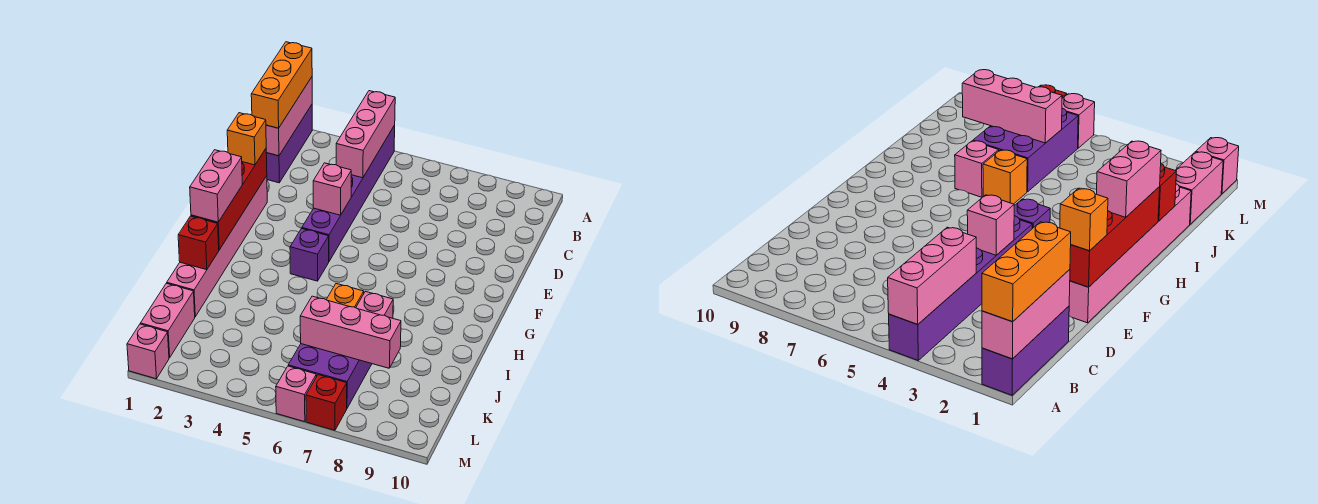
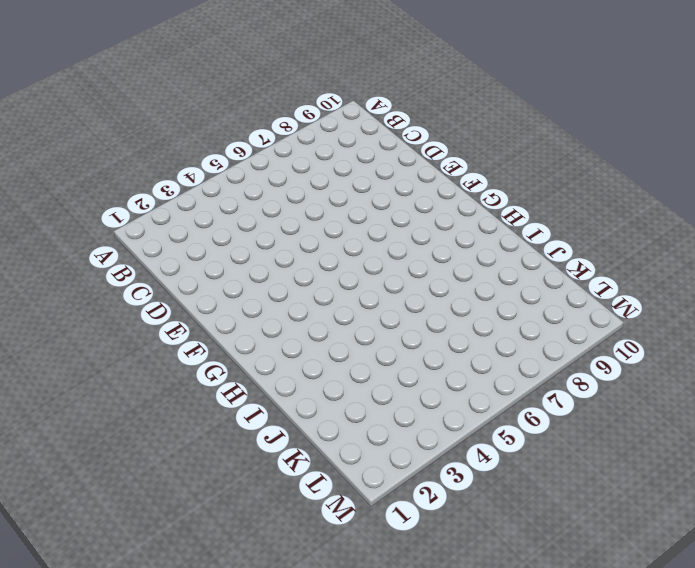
none -> purple brick A1:C1 level 1
none -> purple brick A4:F4 level 1
none -> pink brick E1:J1 level 1

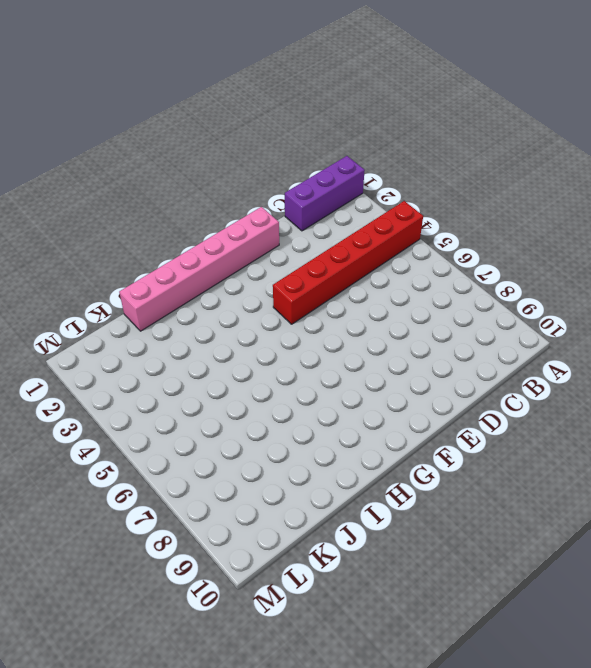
red brick A4:F4 level 1 -> purple brick A4:F4 level 1
none -> purple brick G4 level 1
none -> orange brick I6 level 1
none -> pink brick I7 level 1

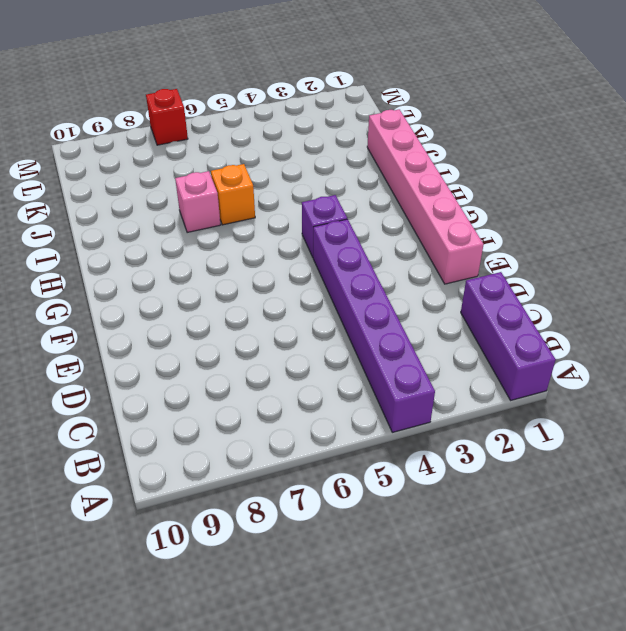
none -> purple brick J6:L7 level 1
none -> pink brick K1:L1 level 1
none -> pink brick M1 level 1

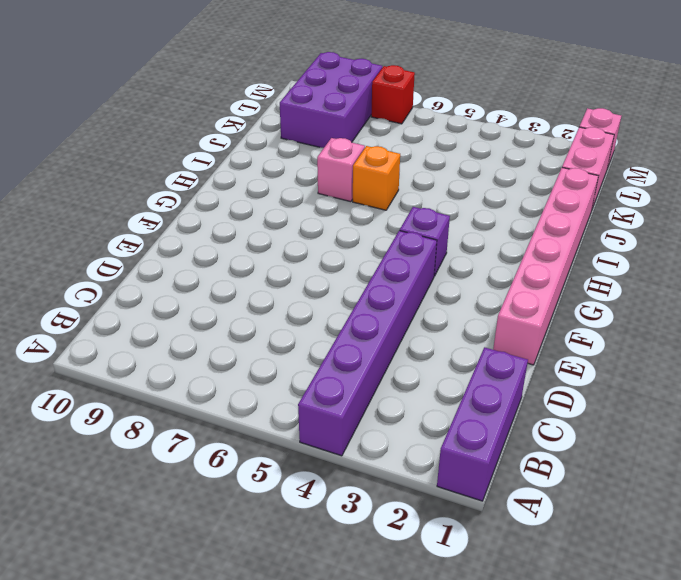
purple brick K8:M9 level 1 -> purple brick J6:L7 level 1
none -> pink brick M6 level 1
none -> pink brick A1:C1 level 2
none -> pink brick A4:C4 level 2

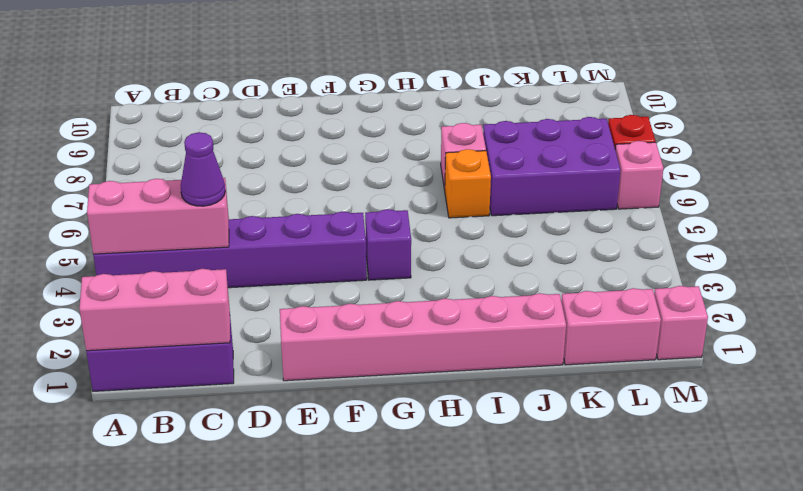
purple cone C4 level 3 -> none
none -> red brick E1:H1 level 2
none -> pink brick E4 level 2
none -> red brick I1 level 2

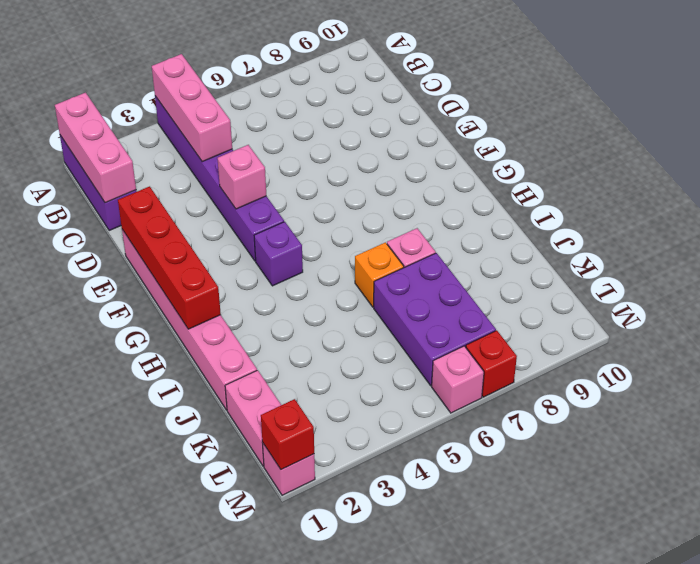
red brick M1 level 2 -> red brick I1 level 2
none -> pink brick K6:K8 level 2
none -> orange brick A1:C1 level 3
none -> orange brick E1 level 3

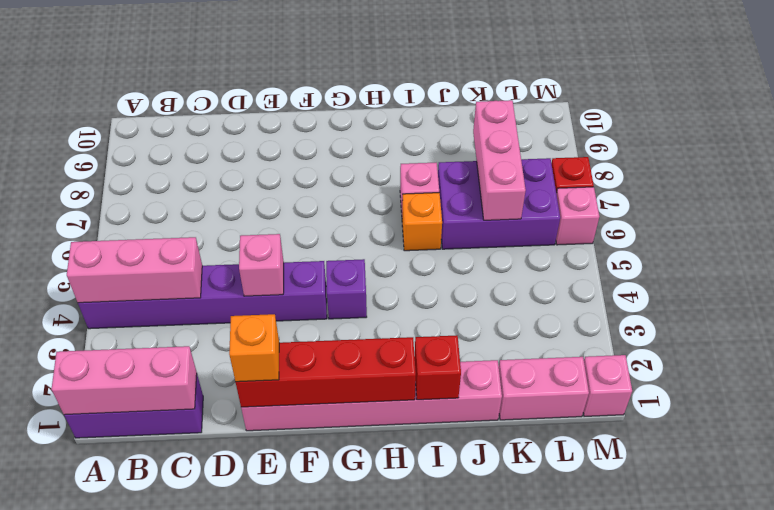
none -> orange brick A1:C1 level 3
none -> pink brick G1:H1 level 3

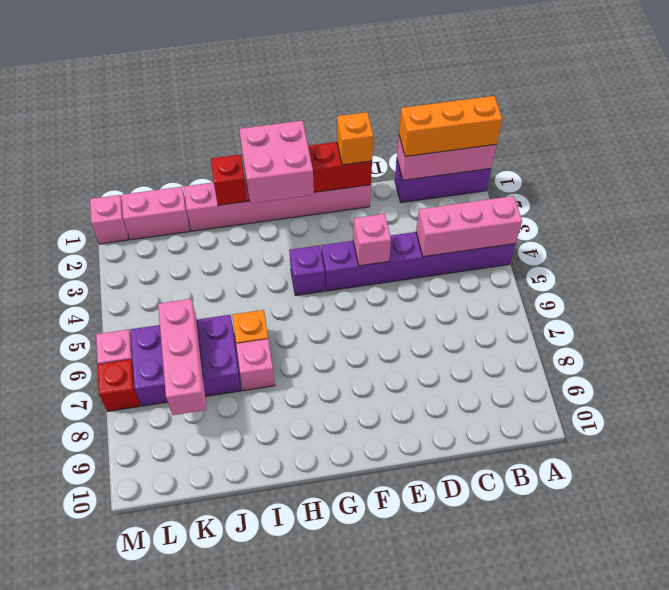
pink brick G1:H2 level 3 -> pink brick G1:H1 level 3

